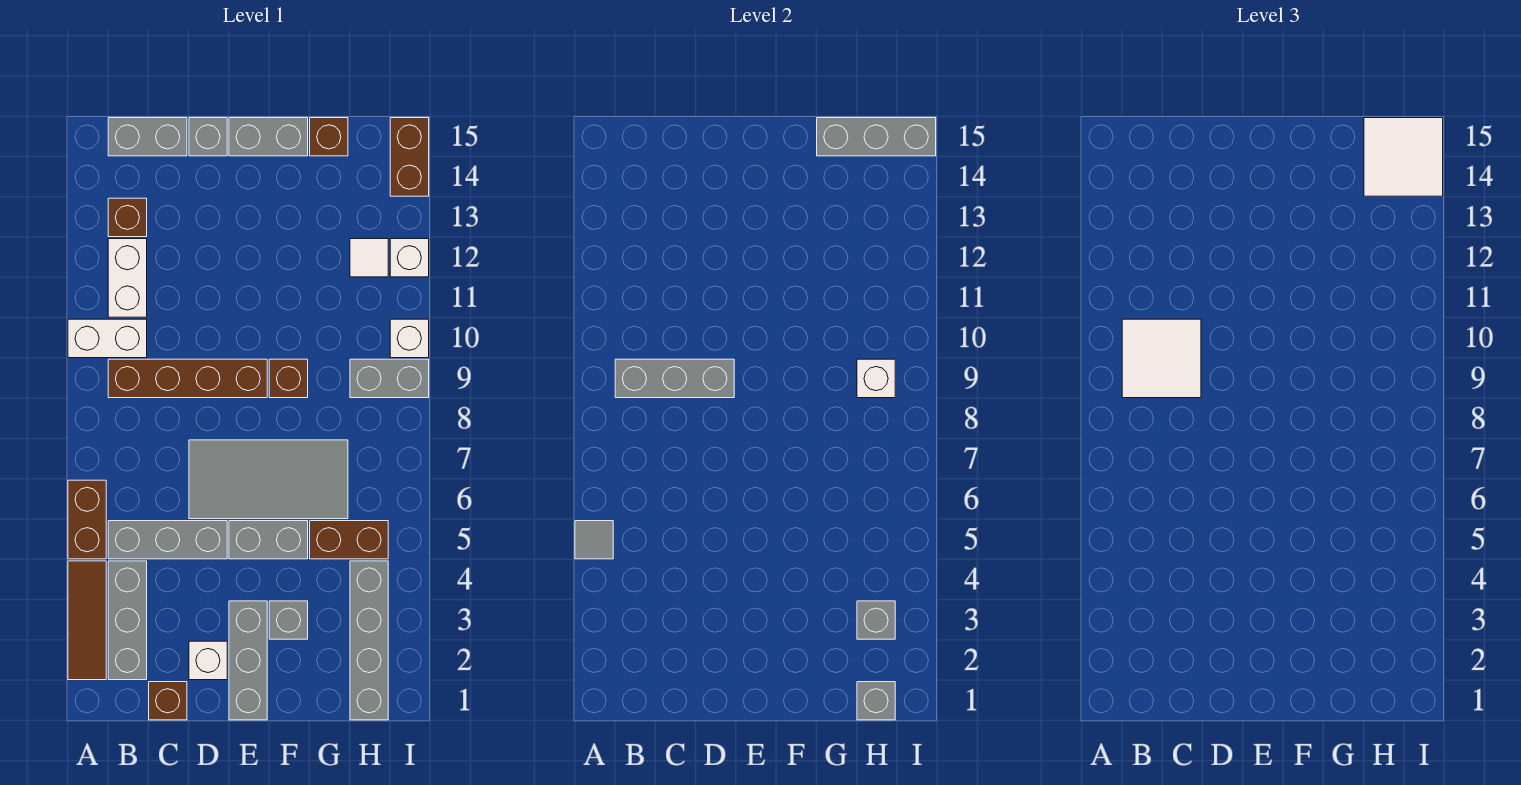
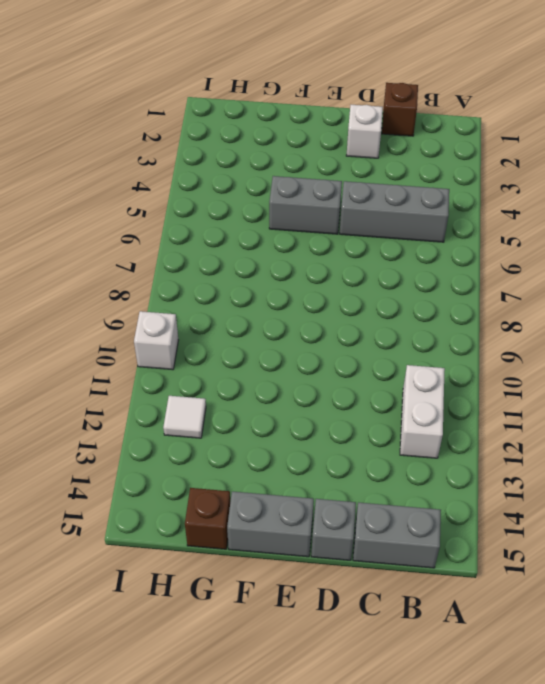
none -> brown tile A2:A4 level 1
none -> brown brick A5:A6 level 1
none -> white brick A10:B10 level 1
none -> grey brick B2:B4 level 1

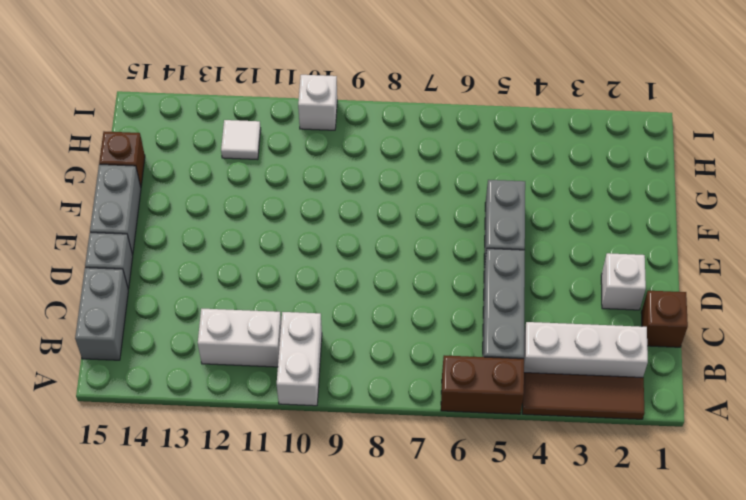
white brick B2:B4 level 1 -> grey brick B2:B4 level 1
none -> brown brick B9:E9 level 1
none -> brown brick B13 level 1
none -> grey tile D6:G7 level 1
none -> grey brick E1:E3 level 1

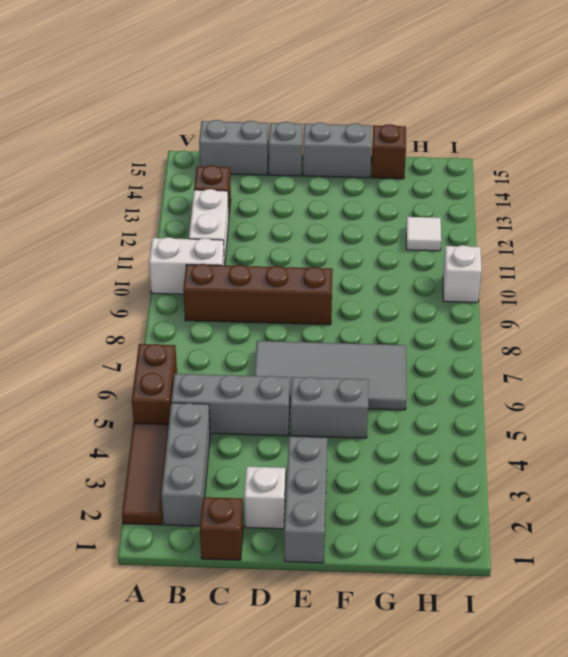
none -> grey brick F3 level 1
none -> brown brick F9 level 1
none -> brown brick G5:H5 level 1
none -> grey brick H1:H4 level 1

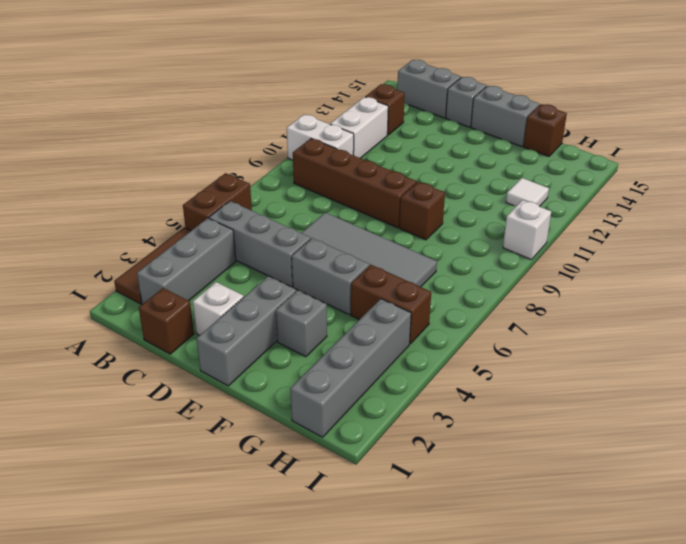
none -> grey brick H9:I9 level 1
none -> white brick I12 level 1
none -> brown brick I14:I15 level 1
none -> grey tile A5 level 2

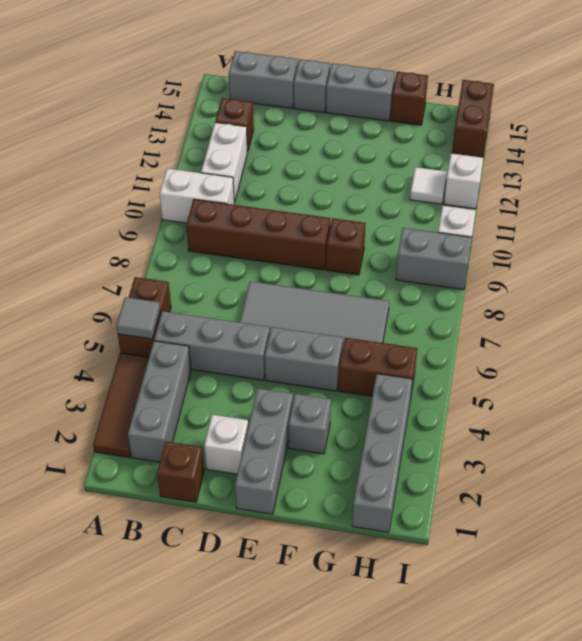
none -> grey brick B9:D9 level 2
none -> grey brick G15:I15 level 2
none -> grey brick H1 level 2
none -> grey brick H3 level 2

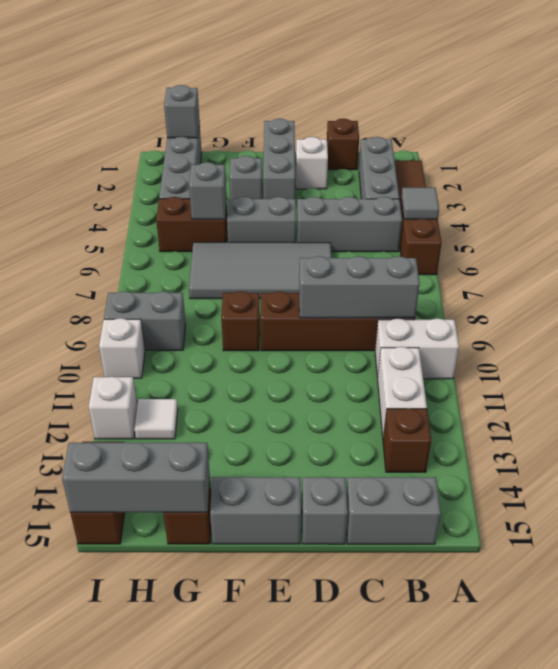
grey brick G5 level 2 -> grey brick H3 level 2
none -> white brick H9 level 2
none -> white tile B9:C10 level 3
none -> white tile H14:I15 level 3

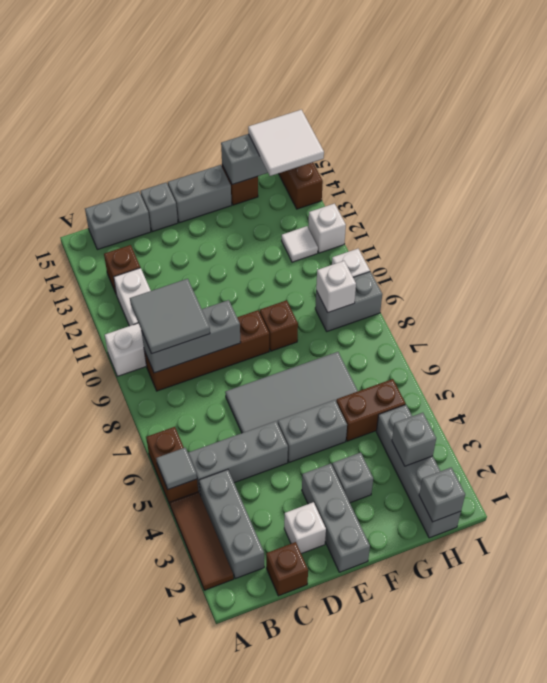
grey tile B9:C10 level 3 -> white tile B9:C10 level 3

